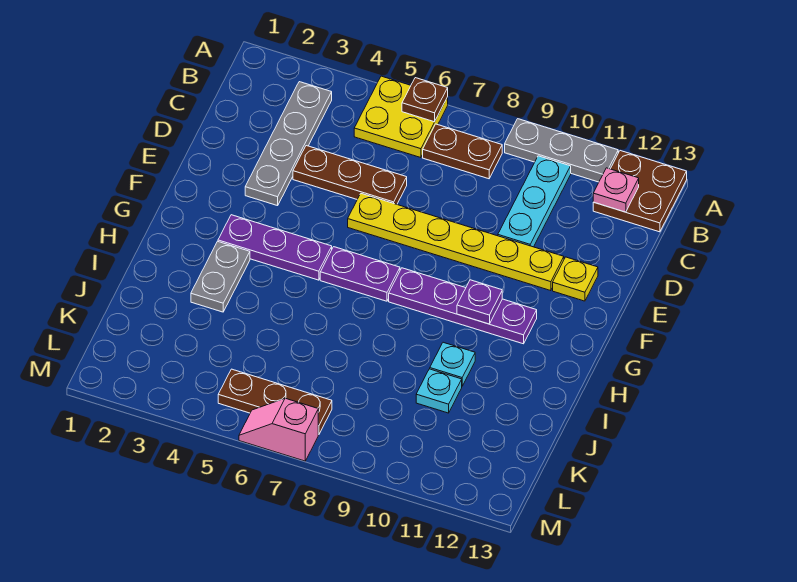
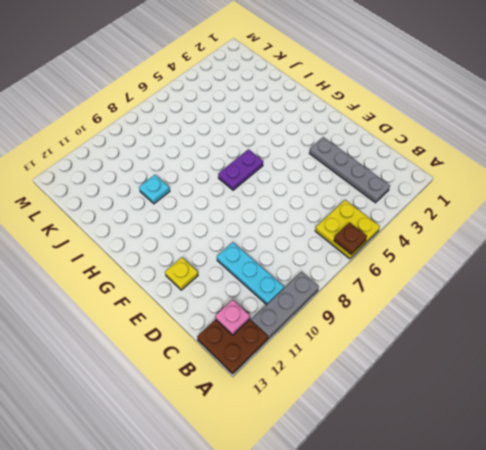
none -> brown plate B7:B8 level 1
none -> brown plate D4:D6 level 1
none -> yellow plate E6:E11 level 1

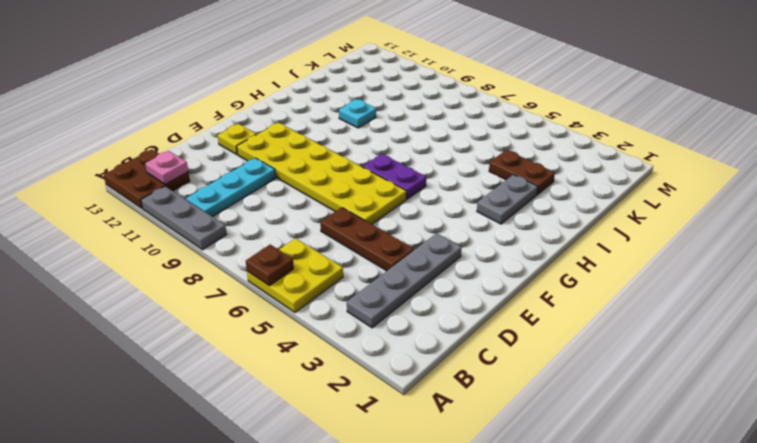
yellow plate E6:F11 level 1 -> yellow plate E6:E11 level 1
brown plate J3:J4 level 1 -> brown plate B7:B8 level 1
none -> purple plate G3:G5 level 1
none -> purple plate G8:G11 level 1
none -> cyan plate J10 level 1

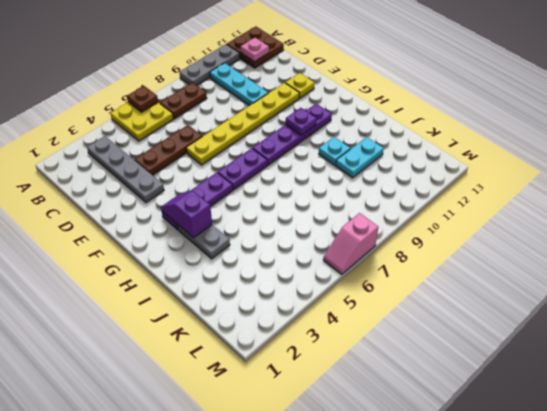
purple slope G3:H3 level 2 top H -> none
cyan plate J10:J11 level 1 -> cyan plate J10 level 1
none -> brown plate L5:L7 level 1

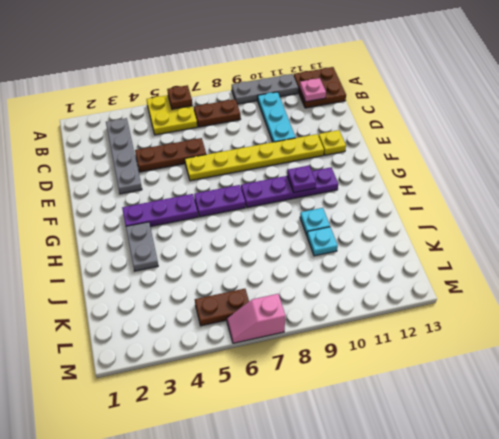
brown plate L5:L6 level 1 -> brown plate L5:L7 level 1

